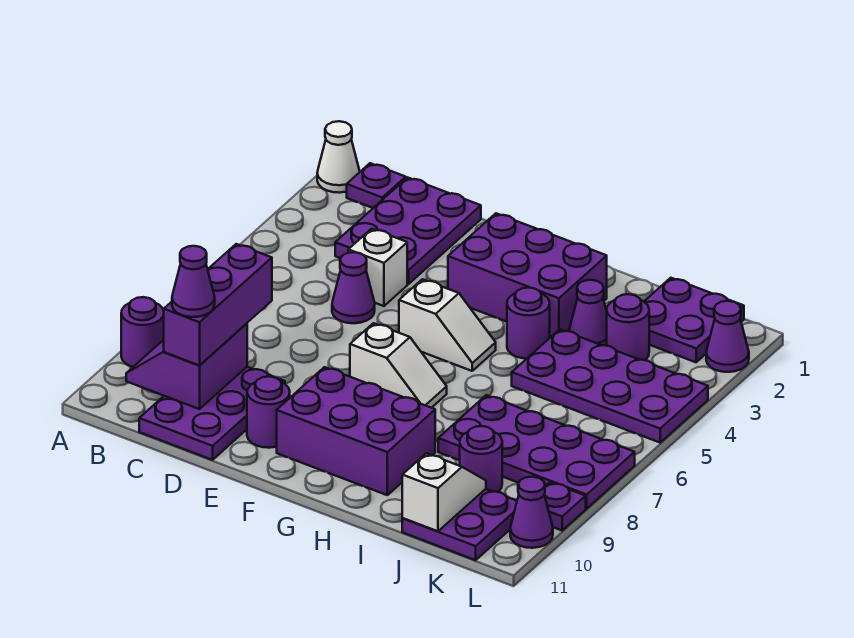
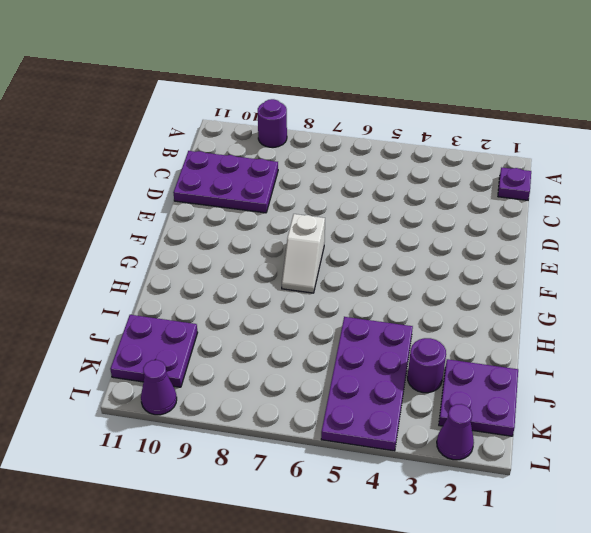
none -> white cone A1 level 1
none -> purple plate C1:D3 level 1
none -> white brick D4 level 1

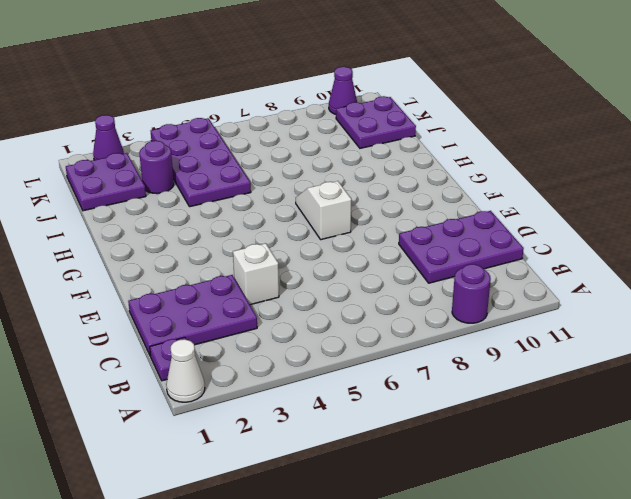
none -> purple cone D5 level 1
none -> purple round brick E10 level 1
none -> purple brick F2:H3 level 1

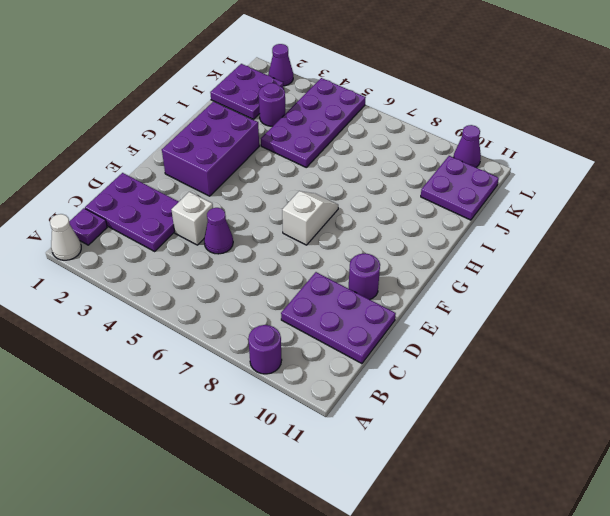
none -> white slope F5:G5 level 1 top F
none -> purple brick F9:H10 level 1
none -> purple round brick H4 level 1

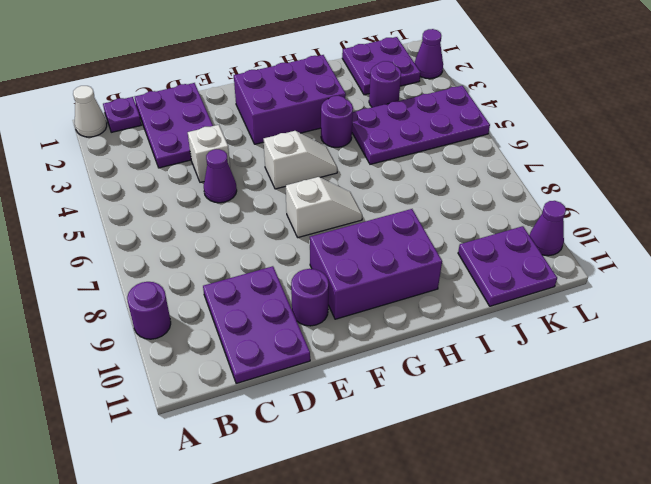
none -> purple cone I3 level 1
none -> purple plate I7:L8 level 1
none -> purple round brick J9 level 1

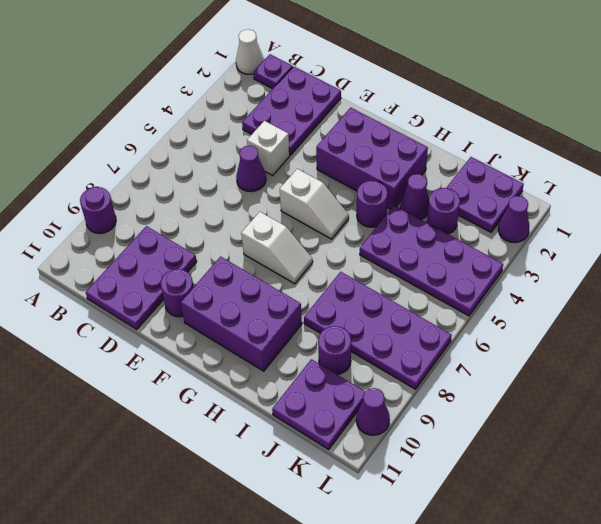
none -> purple plate L9 level 1
none -> purple slope B9:C10 level 2 top C
none -> white slope J10:J11 level 2 top 11

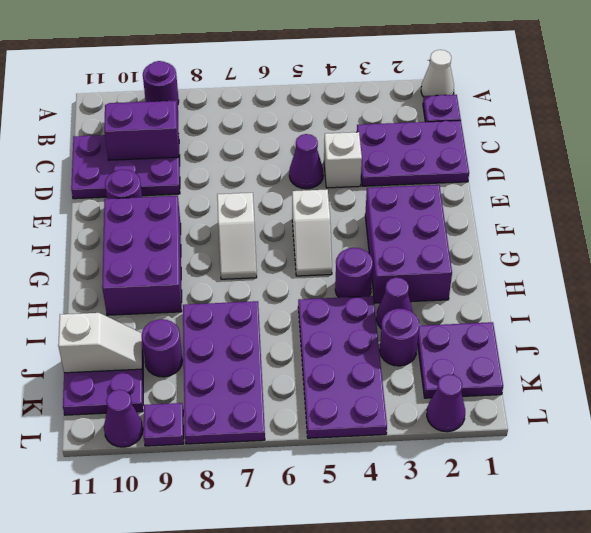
none -> purple brick C8:C10 level 3
none -> purple cone C10 level 4

